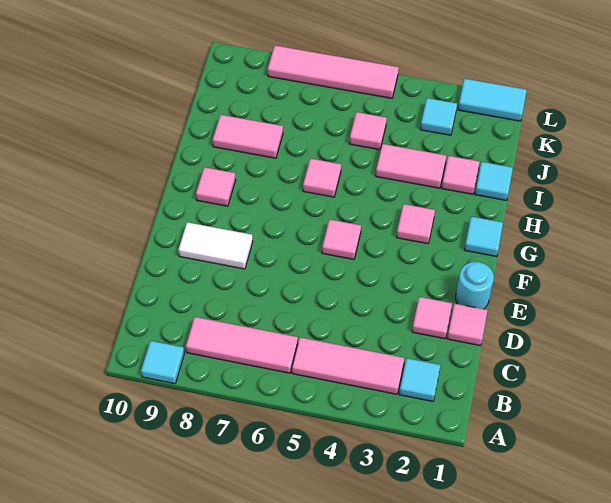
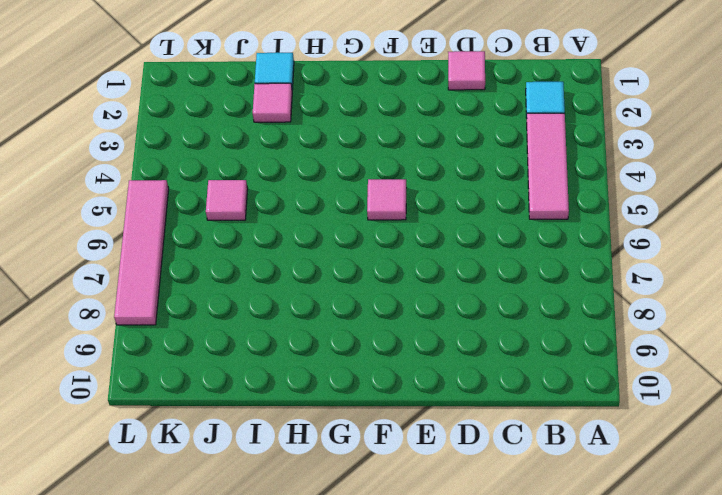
none -> cyan tile A9 level 1
none -> pink tile B6:B8 level 1
none -> pink tile D2 level 1

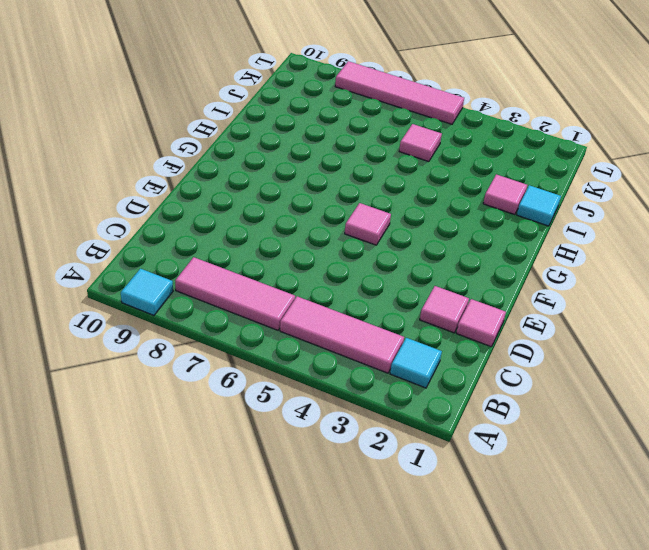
none -> cyan round brick E1 level 1
none -> white tile E8:E9 level 1
none -> cyan tile G1 level 1

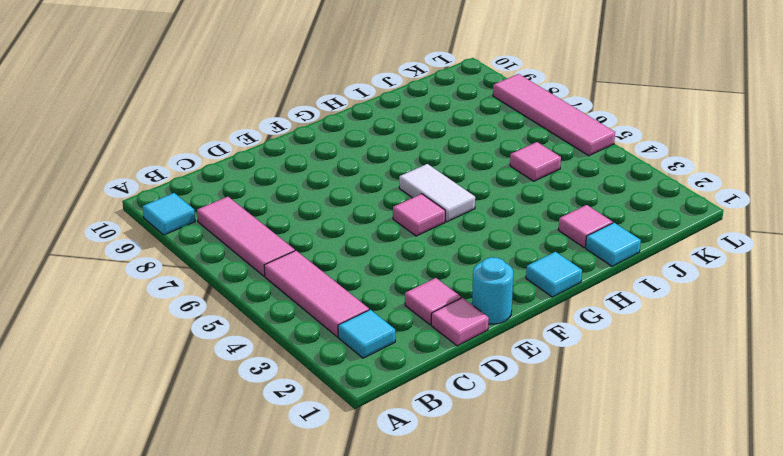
white tile G5:G6 level 1 -> white tile E8:E9 level 1
none -> pink tile G3 level 1
none -> pink tile G9 level 1
none -> pink tile H6 level 1

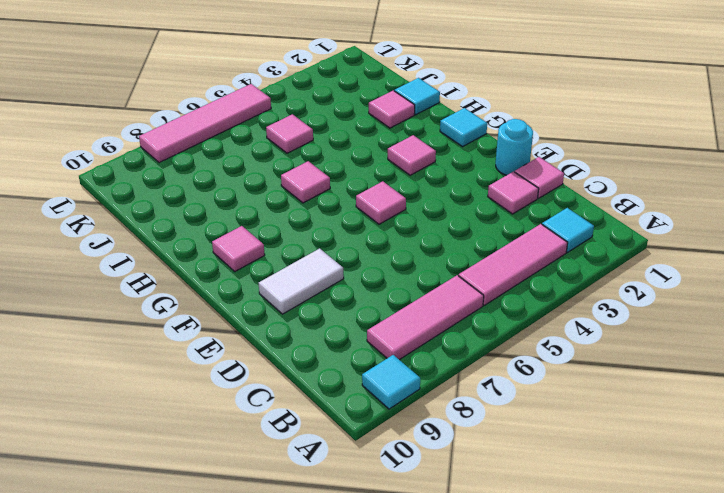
none -> pink tile I3:I4 level 1
none -> pink tile I8:I9 level 1
none -> cyan tile K3 level 1

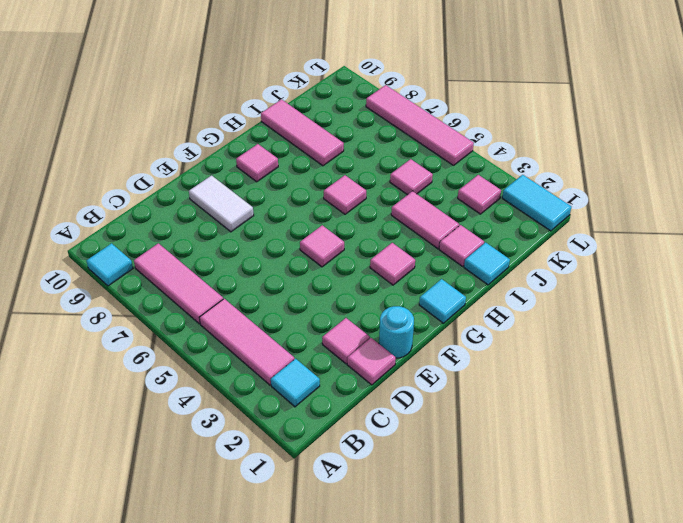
pink tile I8:I10 level 1 -> pink tile I8:I9 level 1
pink tile K3 level 1 -> cyan tile K3 level 1

